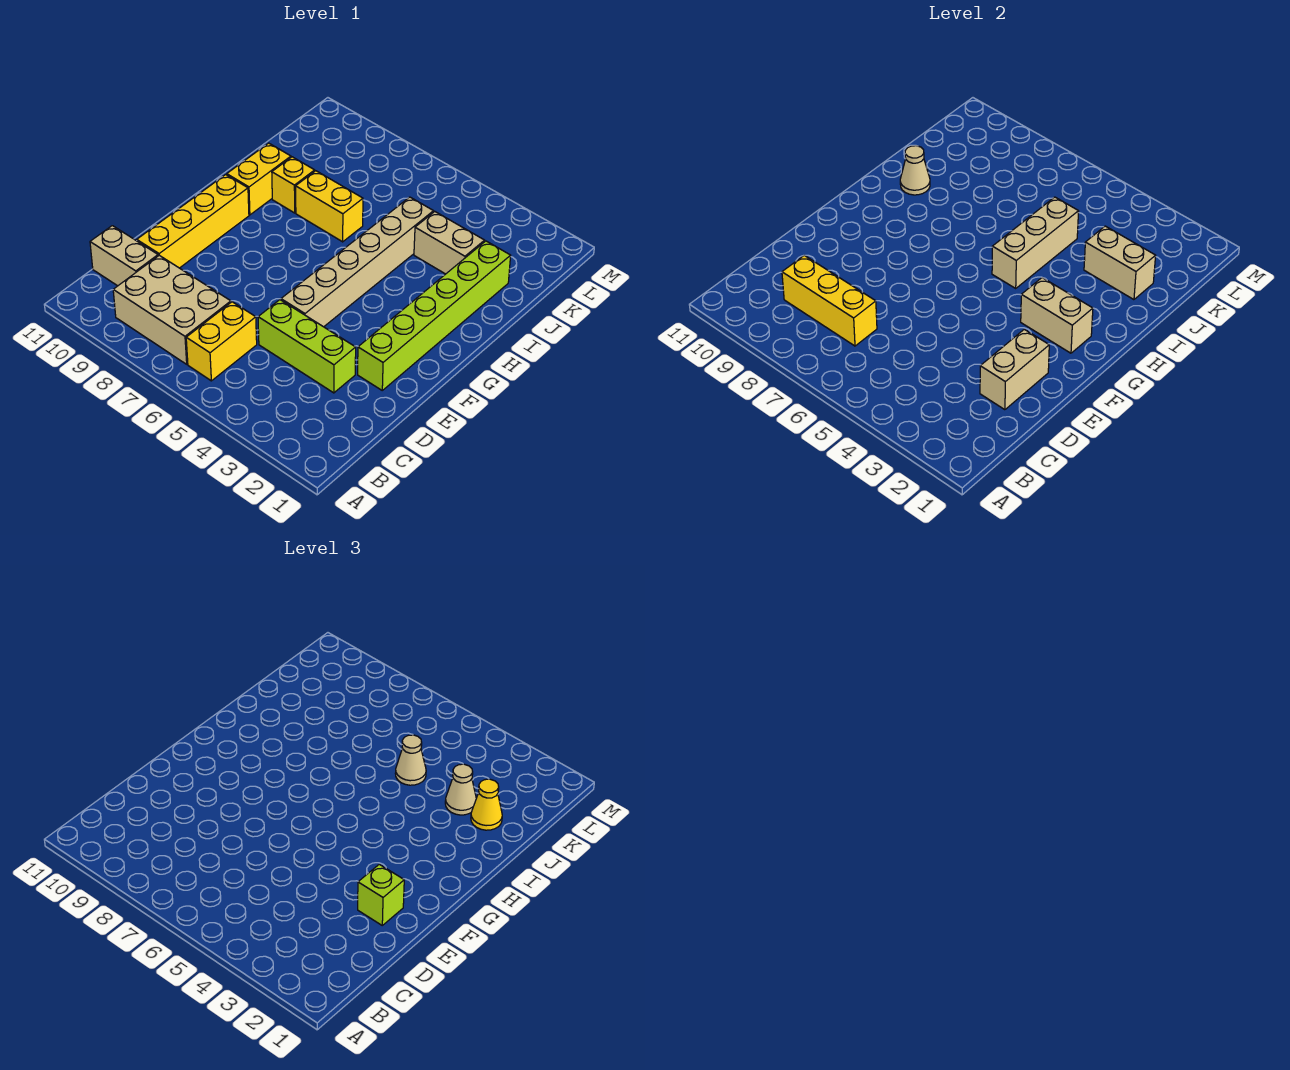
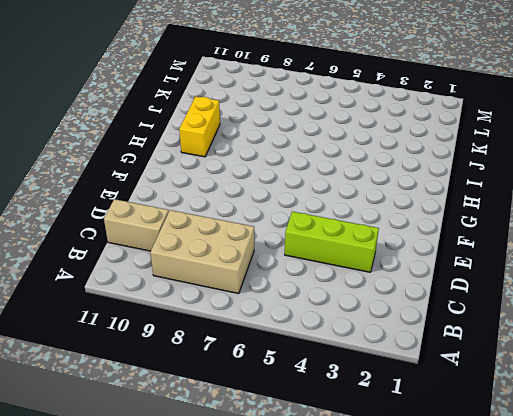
none -> yellow brick B6:C6 level 1
none -> yellow brick D10:G10 level 1
none -> lime brick E2:J2 level 1

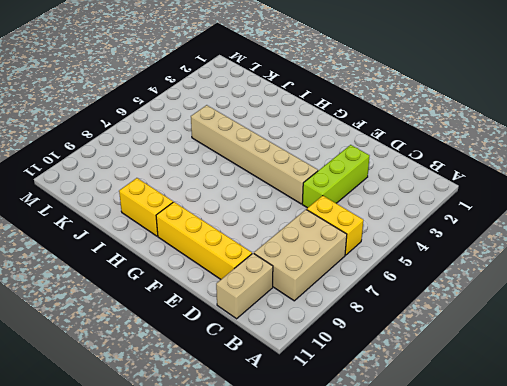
none -> lime brick E2:J2 level 1
none -> yellow brick I7:I8 level 1
none -> yellow brick I9 level 1

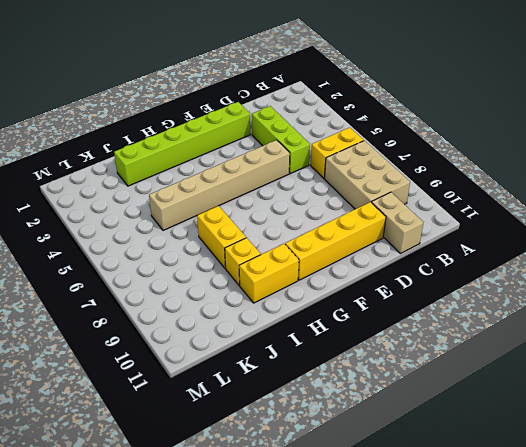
none -> tan brick J3:J4 level 1
none -> yellow brick C7:C9 level 2
none -> tan brick D2:E2 level 2

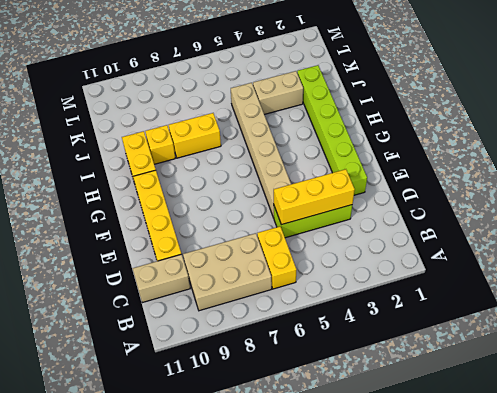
yellow brick D3:D5 level 2 -> yellow brick C7:C9 level 2
none -> tan brick D2:E2 level 2
none -> tan brick G2:G3 level 2
none -> tan brick H5:J5 level 2

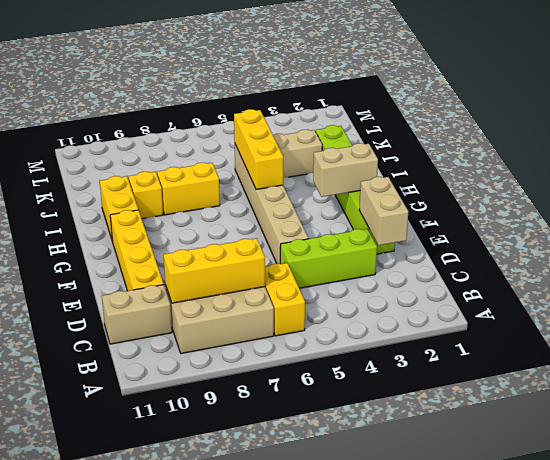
yellow brick H5:J5 level 2 -> tan brick H5:J5 level 2
none -> tan cone I10 level 2
none -> tan brick J2:J3 level 2
none -> lime brick E2 level 3

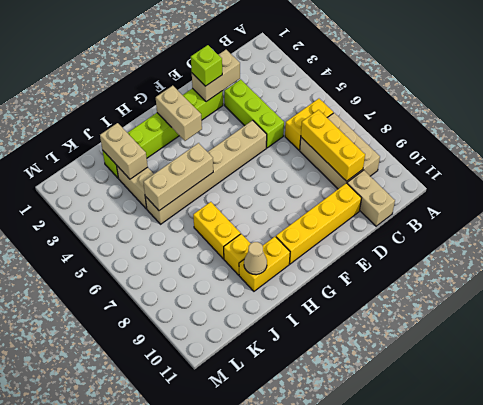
none -> yellow cone J2 level 3
none -> tan cone J3 level 3
none -> tan cone J5 level 3

